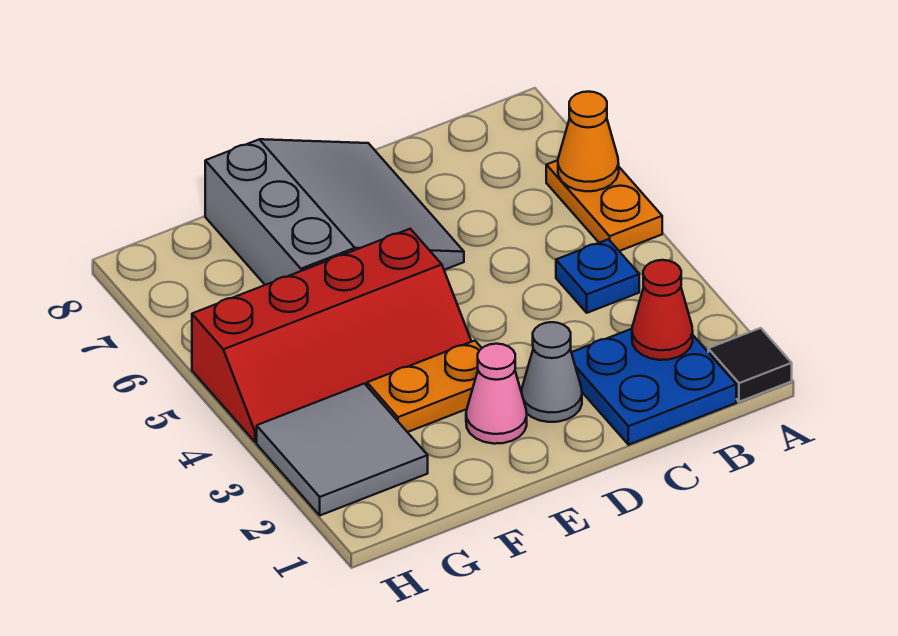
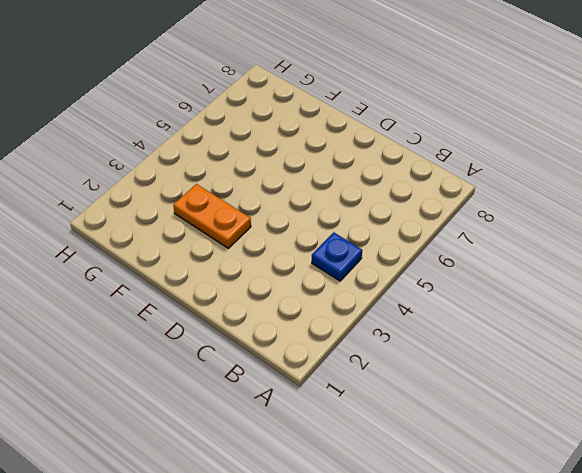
none -> black tile A1 level 1
none -> orange plate A5:A6 level 1
none -> blue plate B1:C2 level 1

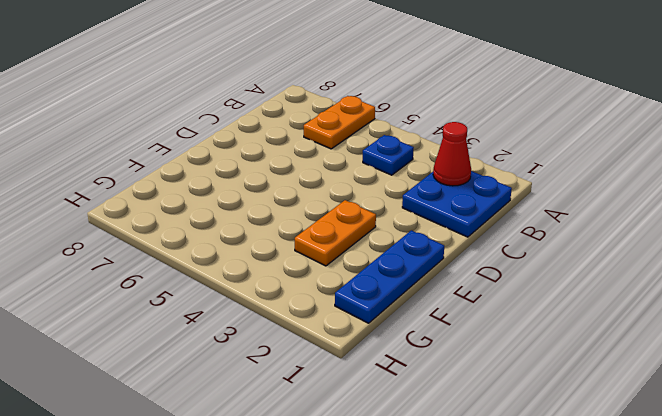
orange plate A6:B6 level 1 -> orange plate A5:A6 level 1
blue plate E1:G1 level 1 -> none
none -> black tile A1 level 1
none -> grey cone D2 level 1
none -> grey slope D6:F8 level 1 top F

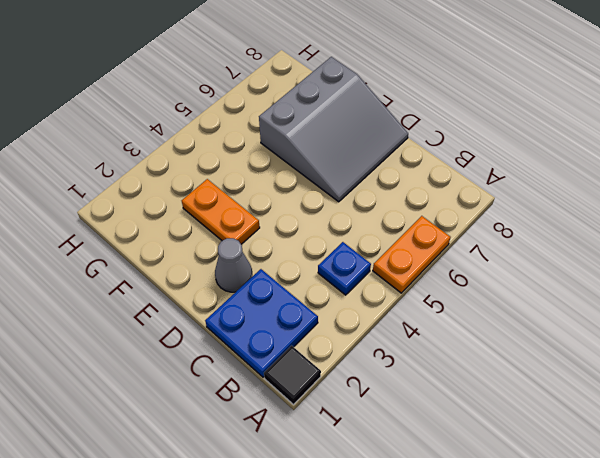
none -> pink cone E2 level 1
none -> red slope E4:H5 level 1 top 5
none -> grey tile G2:H3 level 1

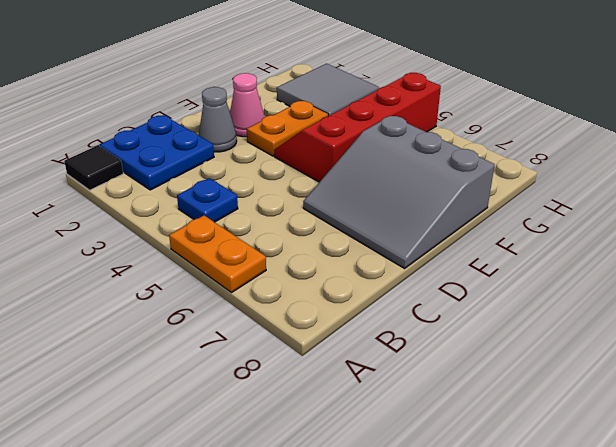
none -> orange cone A6 level 2
none -> red cone B2 level 2

